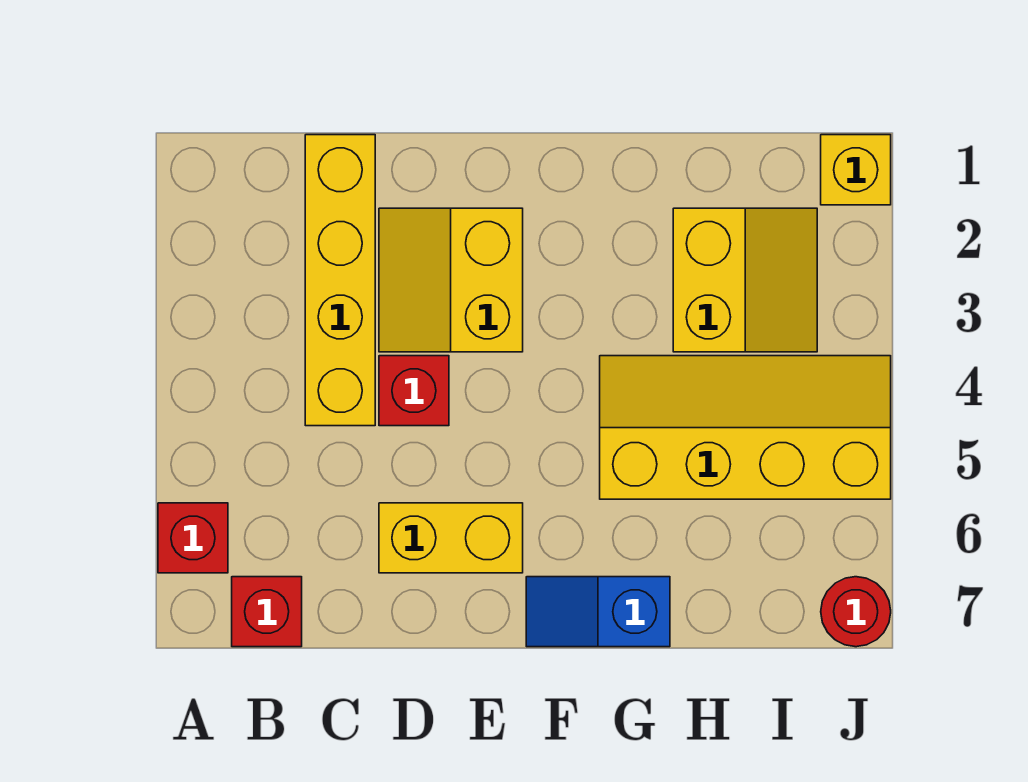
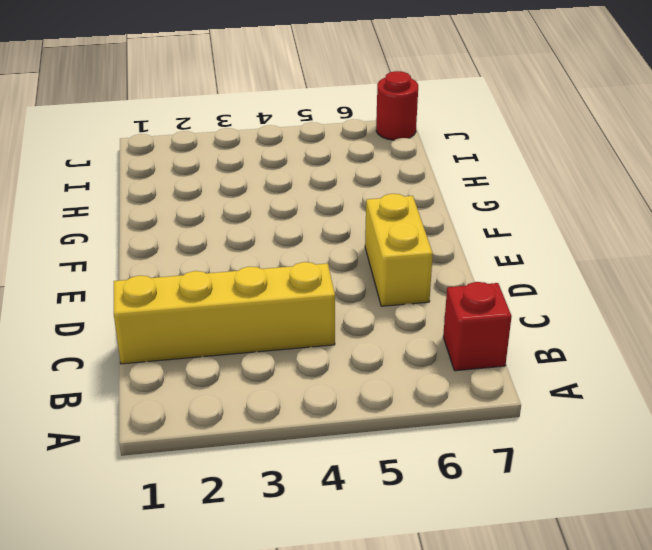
none -> red brick A6 level 1
none -> yellow slope D2:E3 level 1 top E

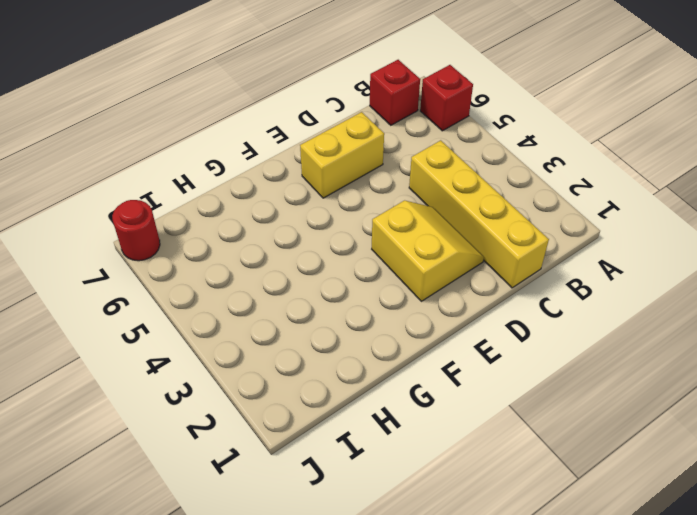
none -> red brick D4 level 1
none -> blue slope F7:G7 level 1 top G

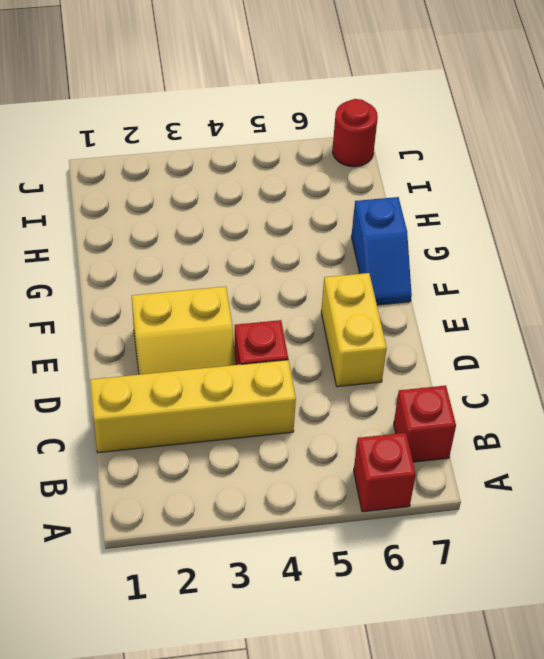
none -> yellow slope G4:J5 level 1 top 5
none -> yellow slope H2:I3 level 1 top H

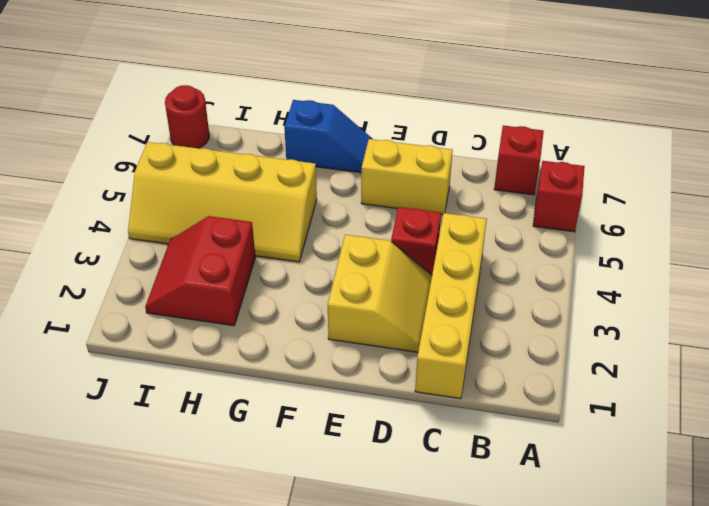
red slope H2:I3 level 1 top H -> yellow slope H2:I3 level 1 top H
none -> yellow brick J1 level 1

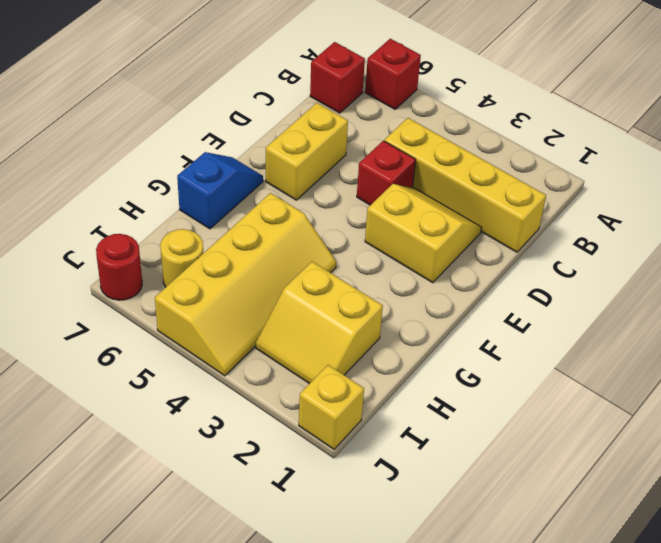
yellow round brick I6 level 1 -> none

